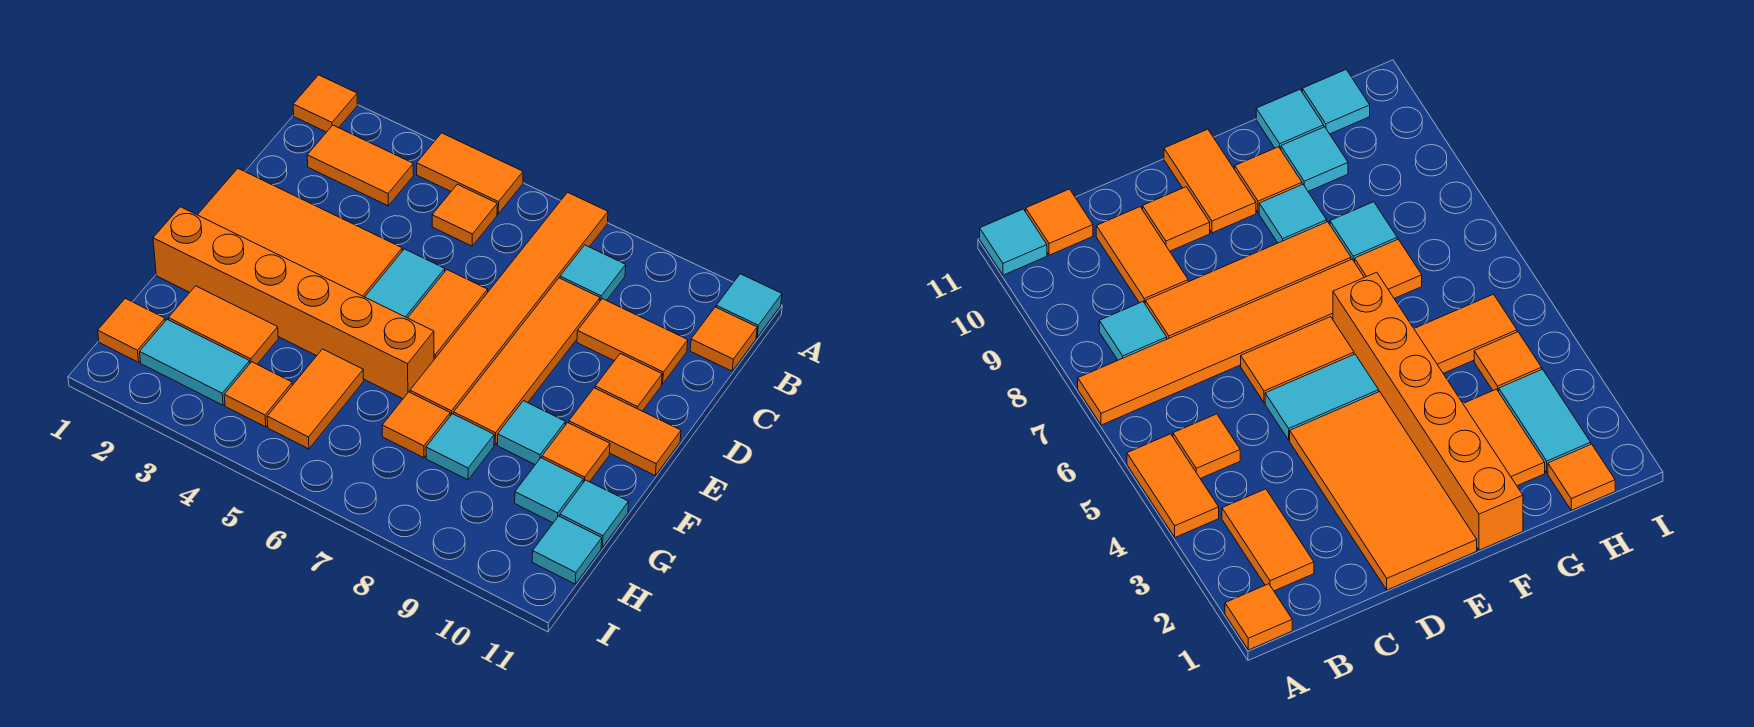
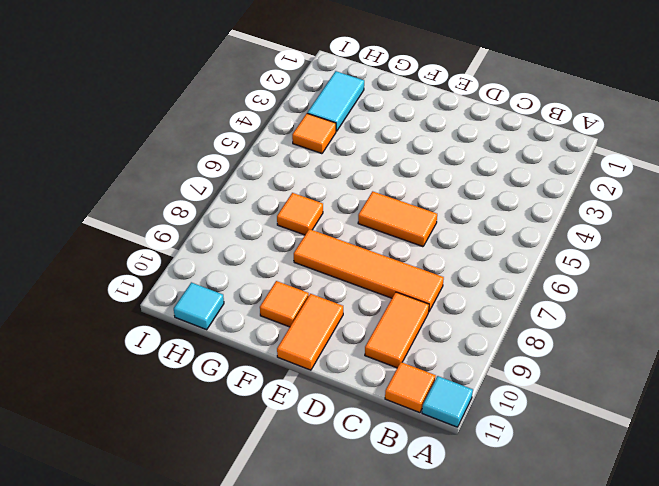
none -> orange tile A1 level 1
none -> orange tile A4:A5 level 1
none -> orange tile A7:F7 level 1

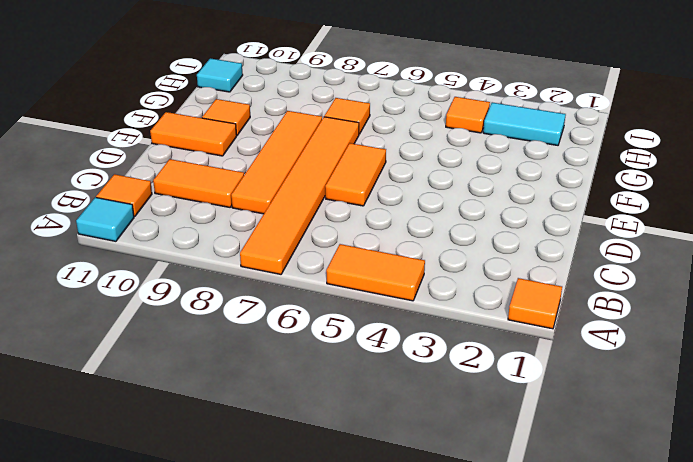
none -> orange tile B2:B3 level 1
none -> orange tile B5 level 1
none -> cyan tile B8 level 1

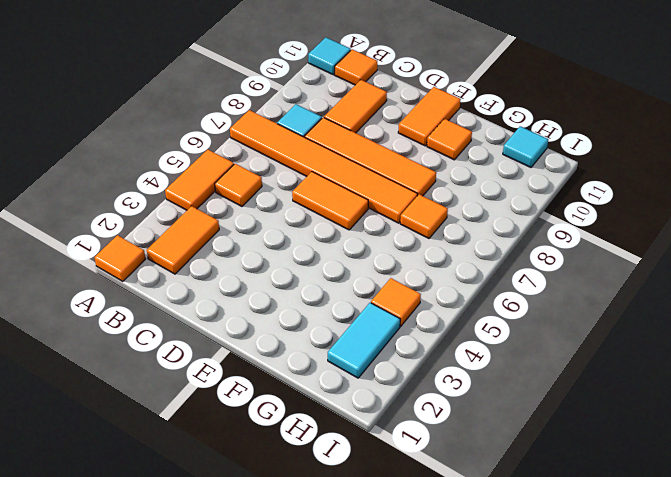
none -> orange tile D1:E4 level 1
none -> cyan tile D5:E5 level 1
none -> orange tile D10 level 1

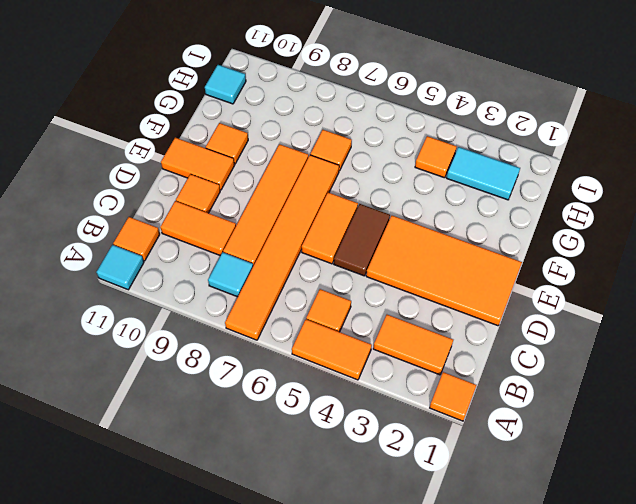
brown tile D5:E5 level 1 -> cyan tile D5:E5 level 1
none -> orange brick F1:F6 level 1
none -> cyan tile F9 level 1
none -> orange tile G2:G3 level 1

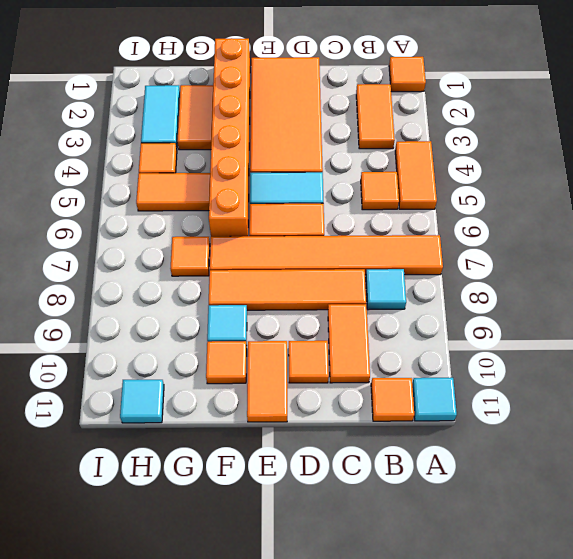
none -> cyan tile G8 level 1
none -> cyan tile G10 level 1
none -> cyan tile G11 level 1

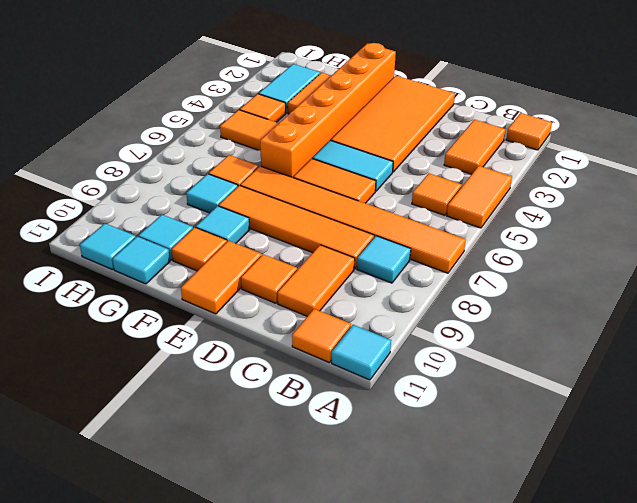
none -> orange tile H1 level 1

